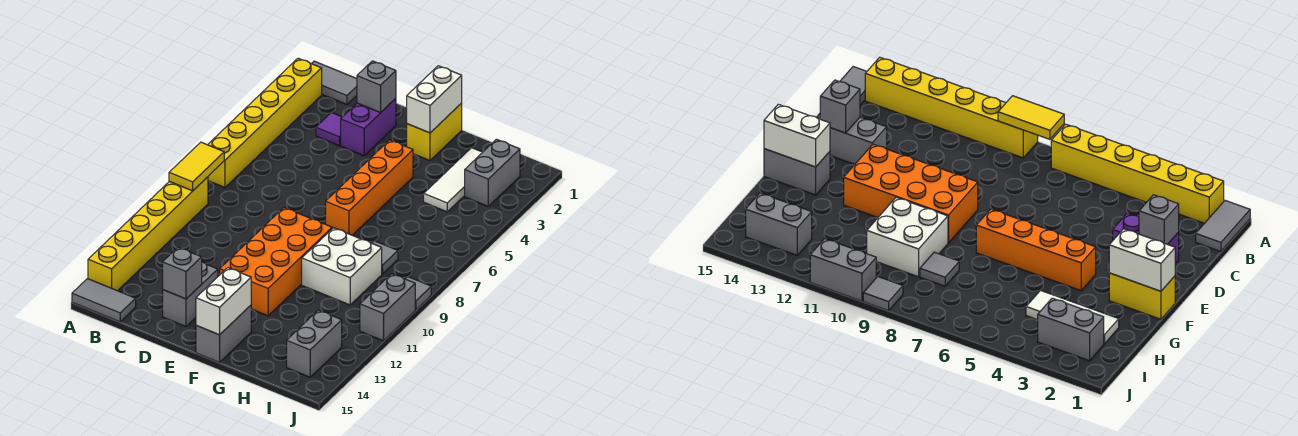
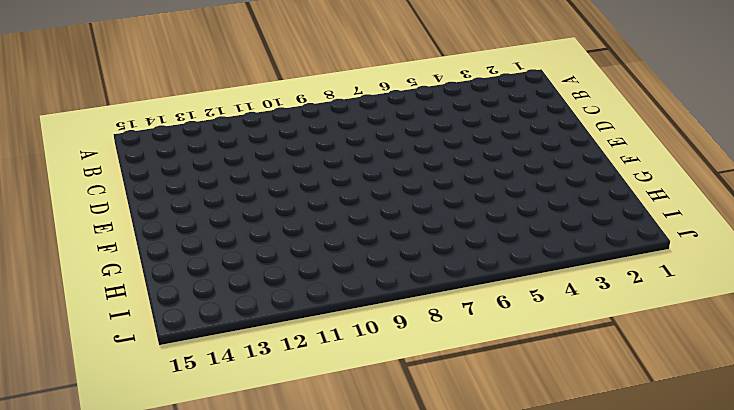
none -> grey tile A1:B1 level 1
none -> yellow brick A2:A7 level 1
none -> yellow brick A9:A14 level 1

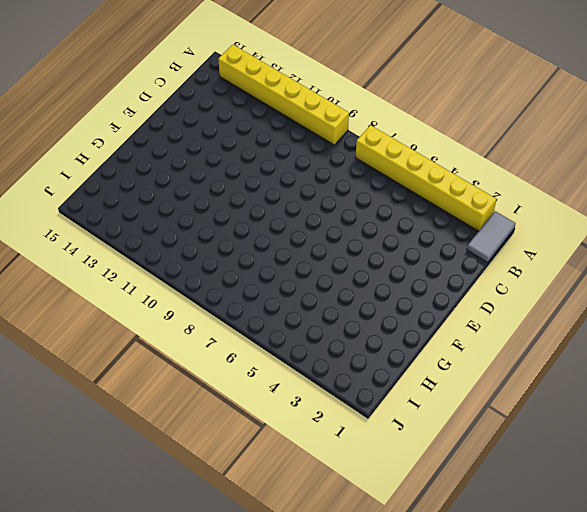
none -> grey tile A15:B15 level 1
none -> purple tile C3 level 1
none -> purple brick D2:D3 level 1

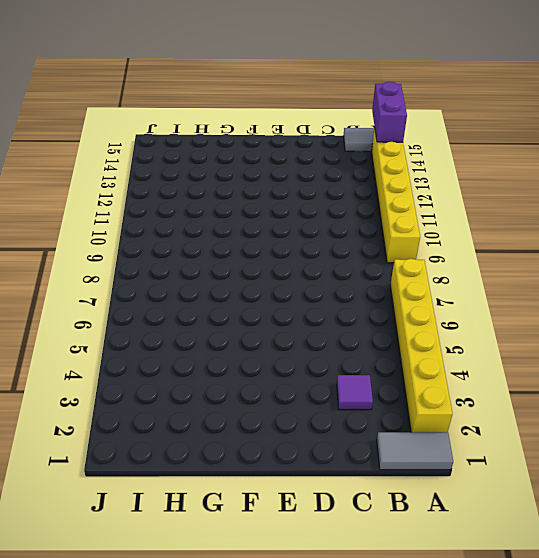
purple brick A14:A15 level 2 -> purple brick D2:D3 level 1
none -> grey brick D13:D14 level 1
none -> orange brick E9:F12 level 1
none -> yellow brick F1:F2 level 1

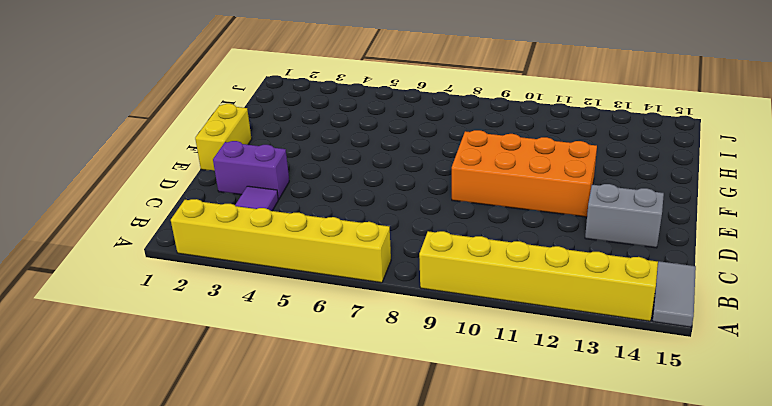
yellow brick E1:F1 level 1 -> yellow brick F1:F2 level 1
none -> grey tile A1:B1 level 1
none -> orange brick F4:F7 level 1
none -> grey brick F14:F15 level 1

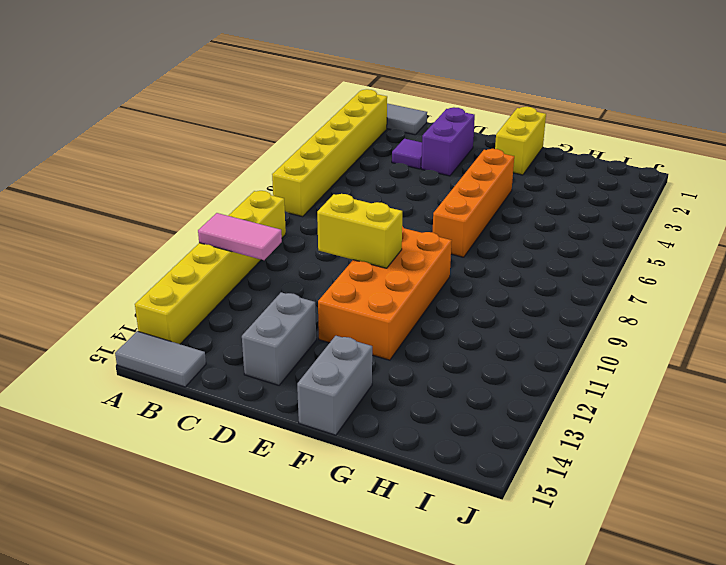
pink tile A11:B11 level 2 -> none
yellow brick D10:E10 level 2 -> none
none -> white brick G9:H10 level 1
none -> white tile H2:H4 level 1
none -> grey tile H8 level 1

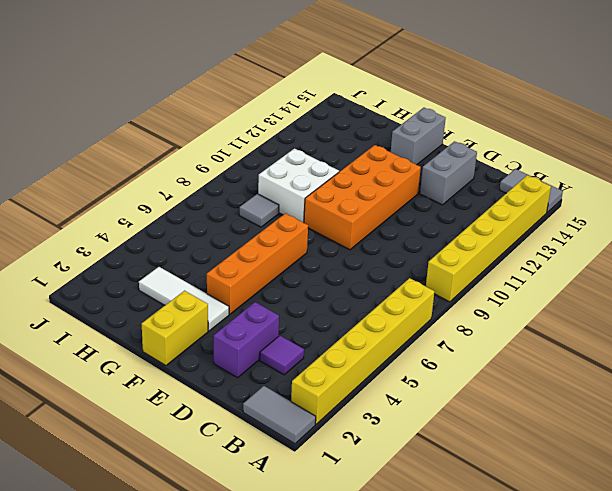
white tile F3:H3 level 1 -> white tile H2:H4 level 1
none -> grey brick I2:I3 level 1
none -> grey brick I13:I14 level 1
none -> grey tile J9 level 1

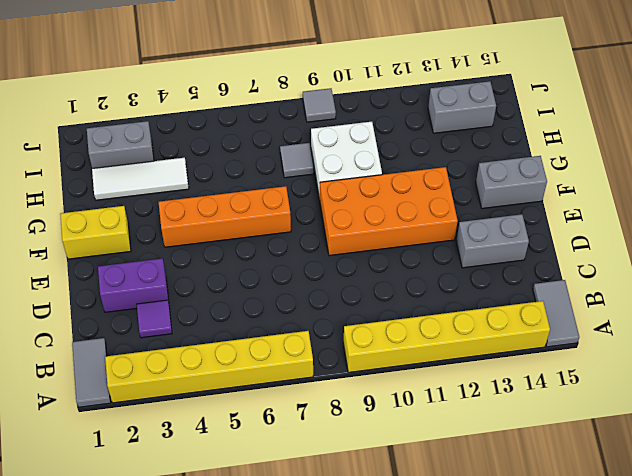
none -> grey brick J10:J11 level 1
none -> yellow tile A8:A9 level 2
none -> grey brick D2 level 2

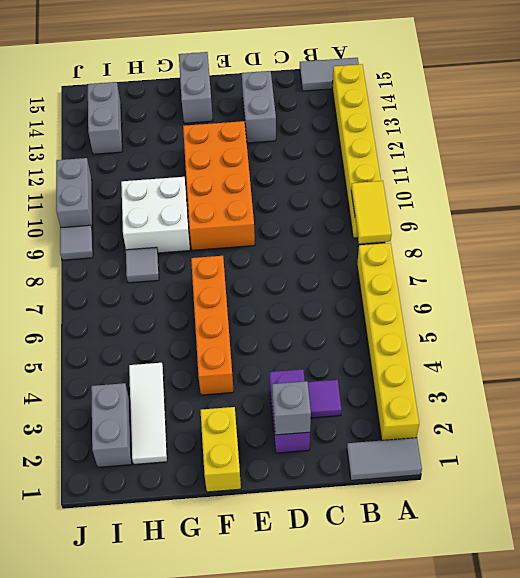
none -> grey brick D14 level 2
none -> white brick F1:F2 level 2
none -> white brick F14:F15 level 2

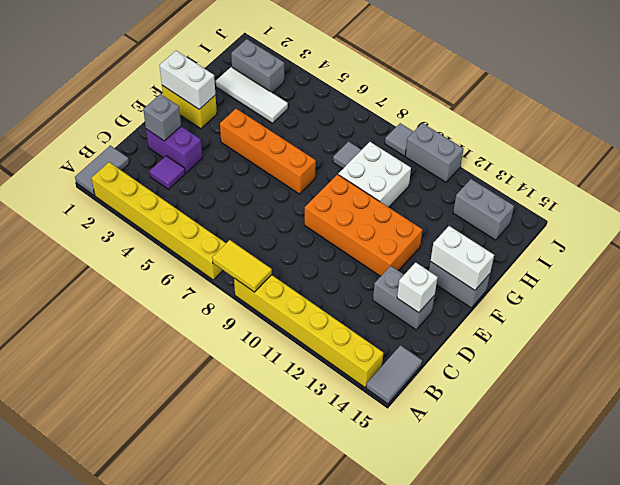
white brick D14 level 2 -> grey brick D14 level 2

